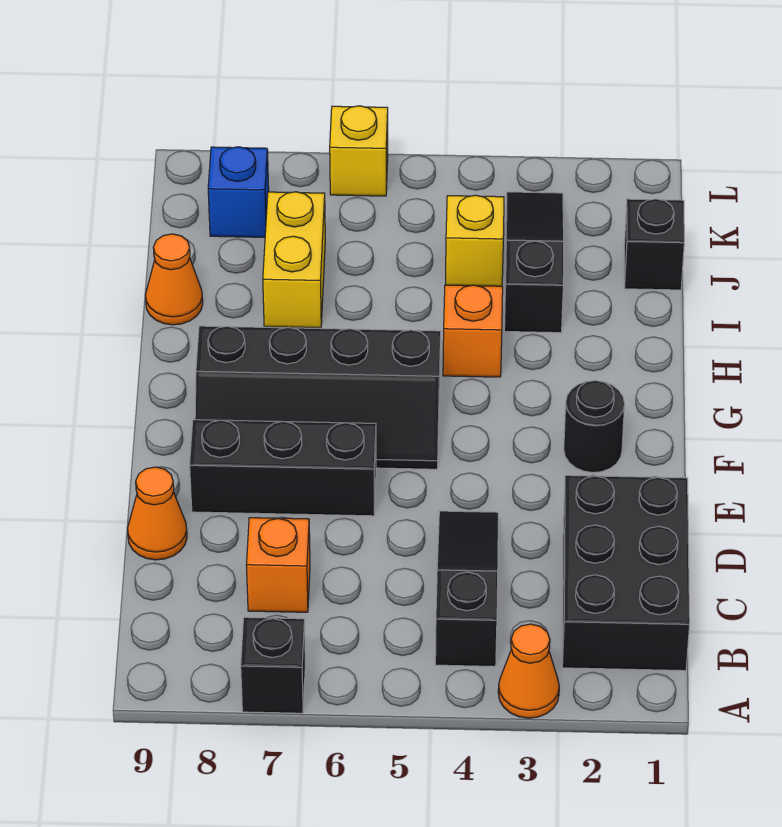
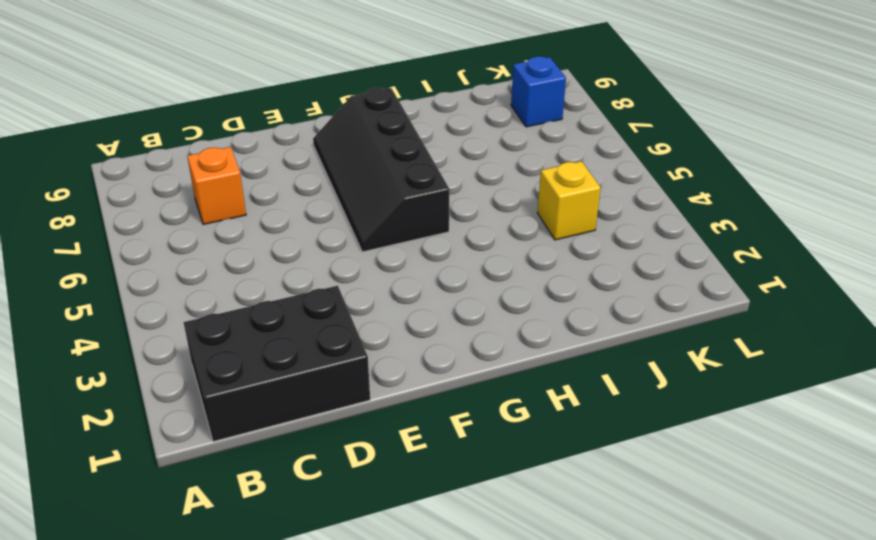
none -> orange cone A3 level 1
none -> black brick A7 level 1
none -> black slope B4:D4 level 1 top B

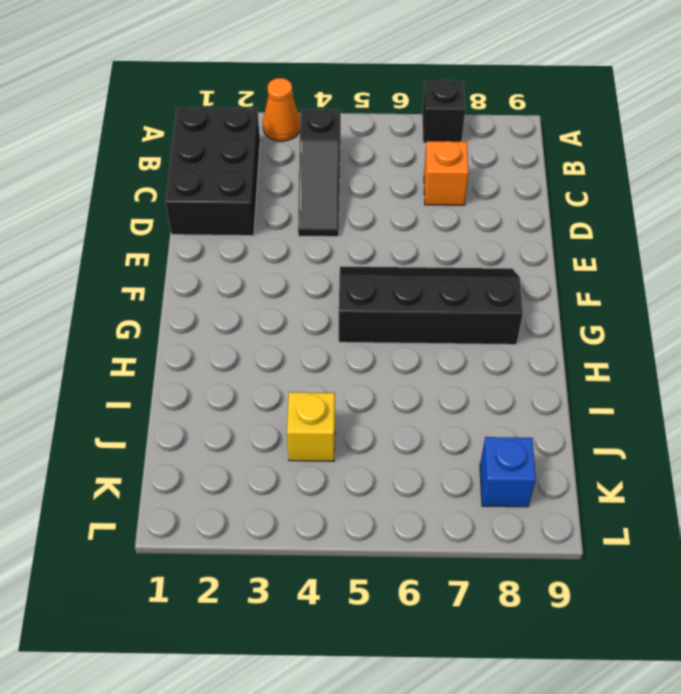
none -> orange cone D9 level 1
none -> black brick E6:E8 level 1
none -> black round brick F2 level 1

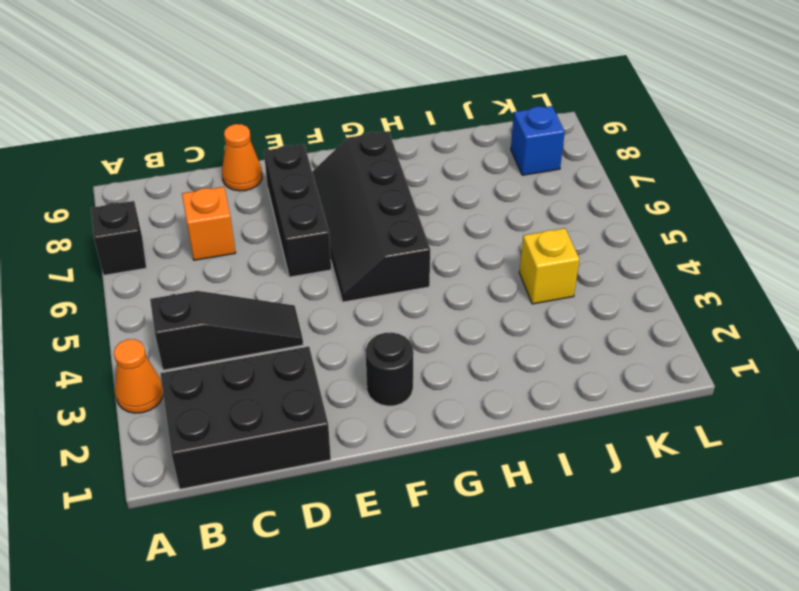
none -> orange brick H4 level 1
none -> black slope I3:K3 level 1 top I
none -> yellow brick I7:J7 level 1

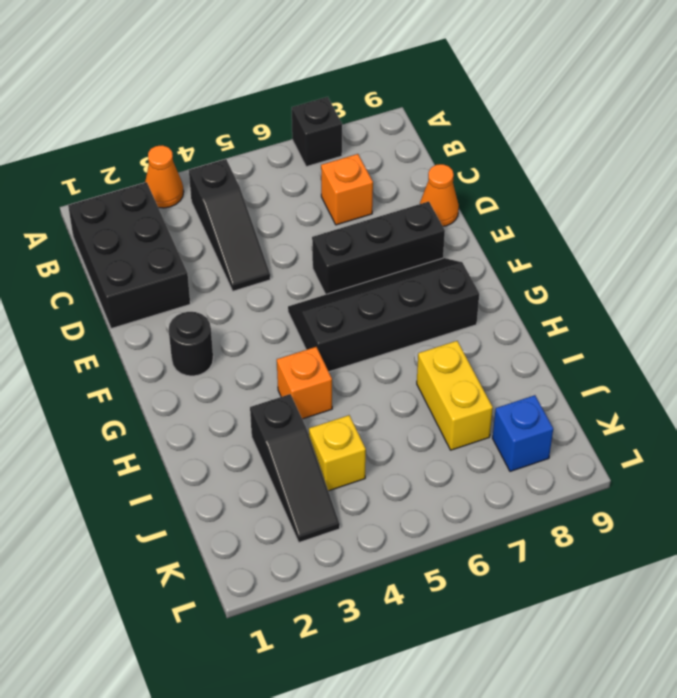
none -> orange cone I9 level 1
none -> black brick J1 level 1
none -> yellow brick L6 level 1

